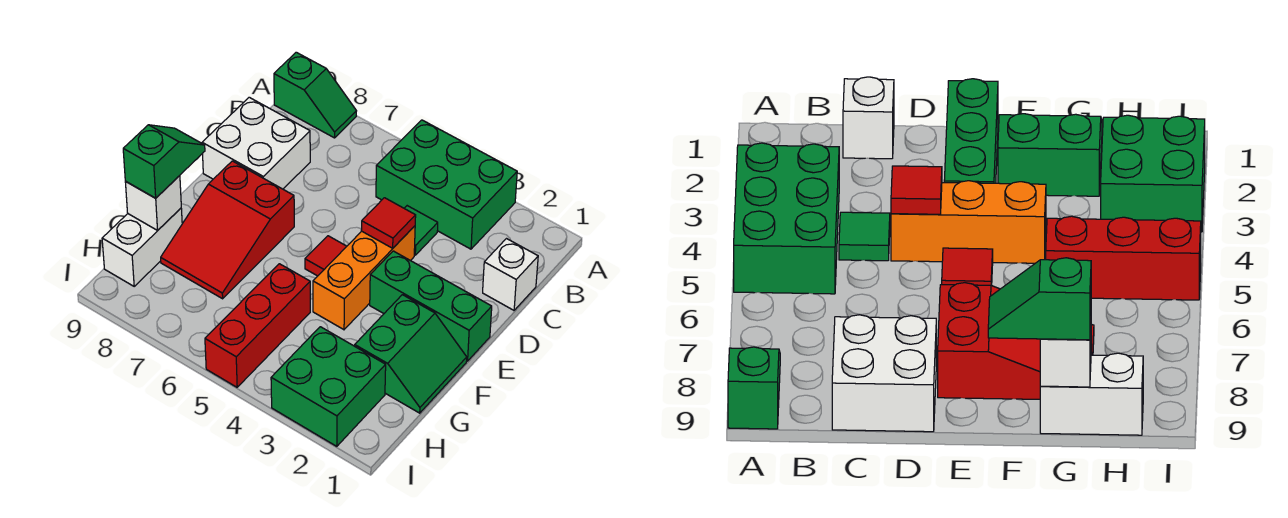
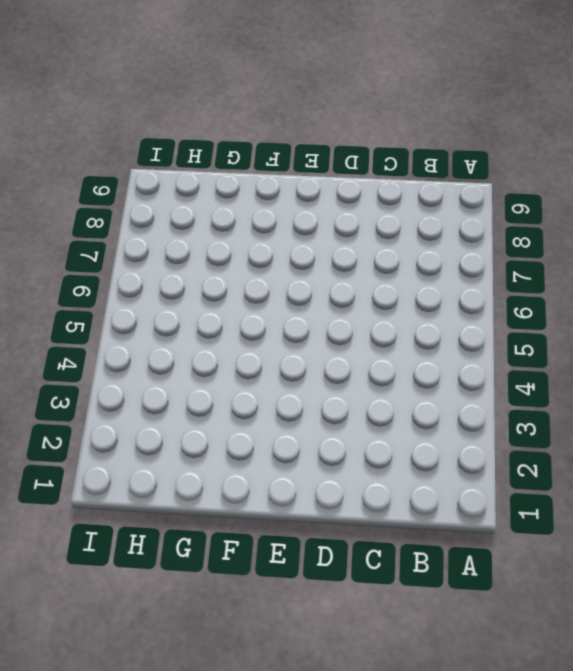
none -> green brick A3:B5 level 1
none -> green slope A8:A9 level 1 top 9
none -> white brick C1 level 1

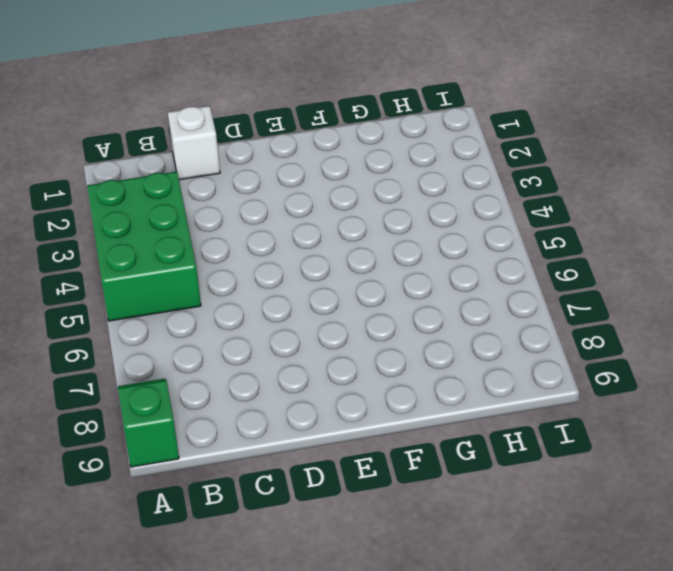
none -> green tile C4 level 1
none -> white brick C8:D9 level 1
none -> orange brick D4:F4 level 1

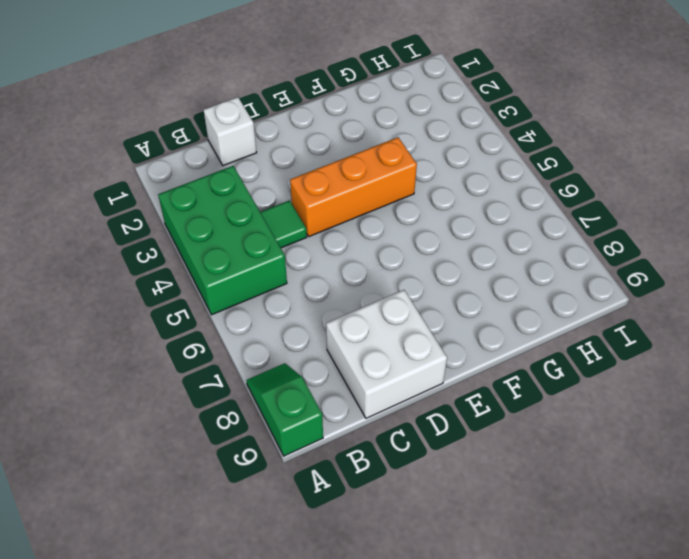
none -> green brick E1:E3 level 1
none -> red tile E5 level 1
none -> red slope E7:G8 level 1 top E

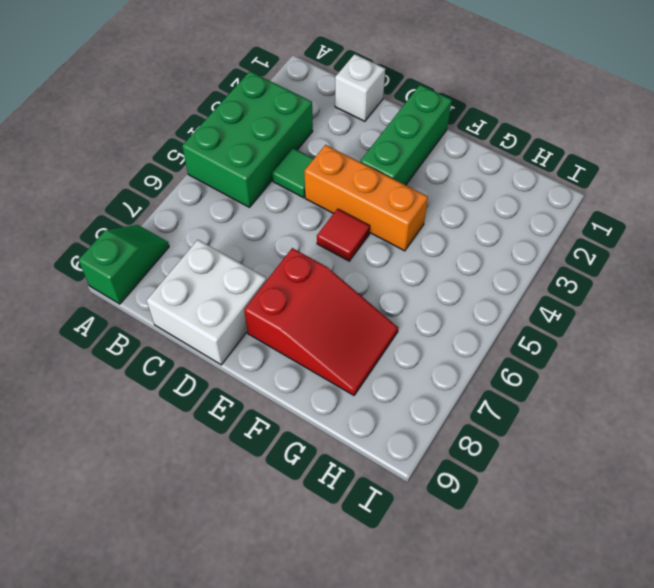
none -> green slope F1:G2 level 1 top 2
none -> red brick G5:I5 level 1
none -> white brick G9:H9 level 1

